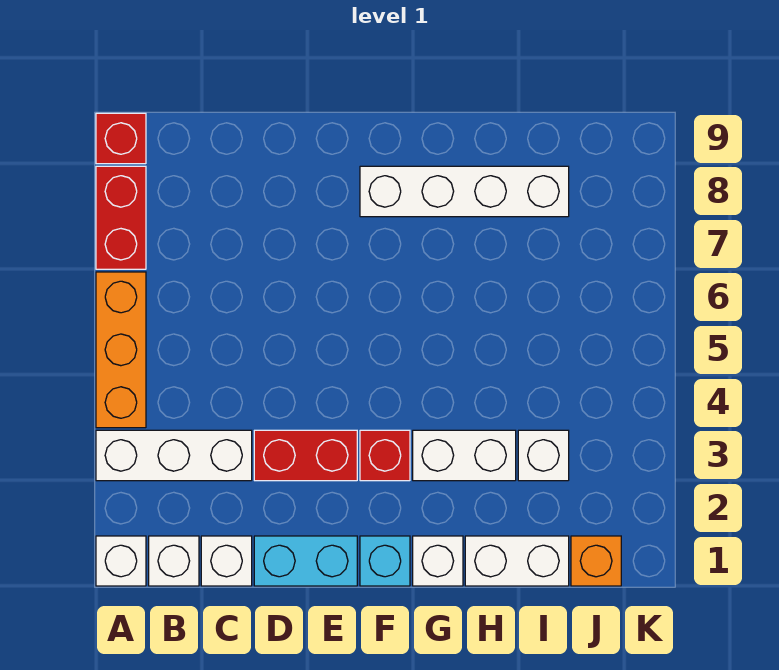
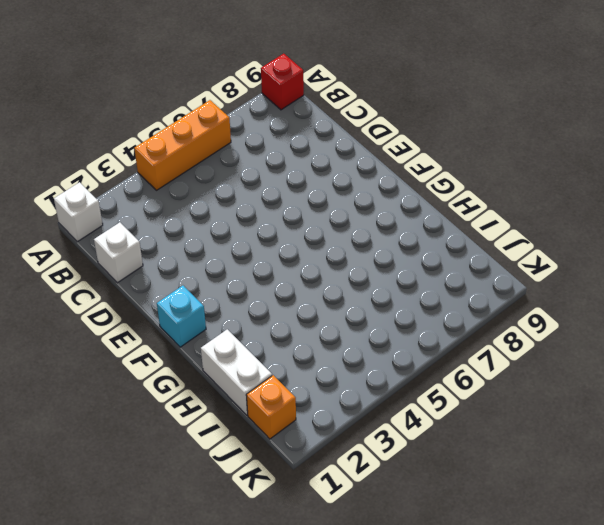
none -> white brick A3:C3 level 1
none -> red brick A7:A8 level 1
none -> white brick B1 level 1

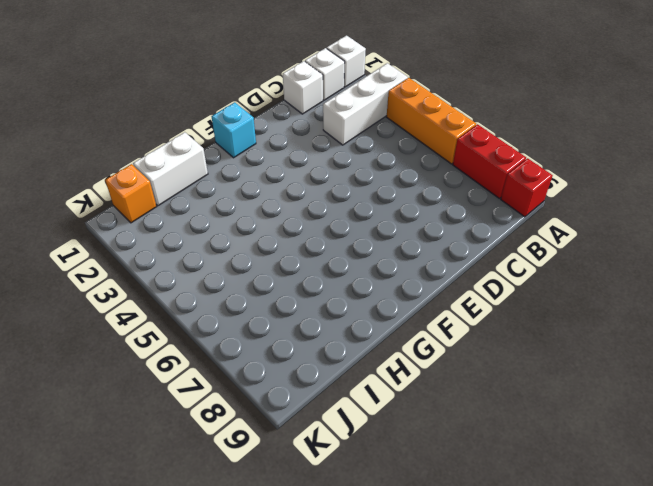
none -> cyan brick D1:E1 level 1
none -> red brick D3:E3 level 1
none -> red brick F3 level 1

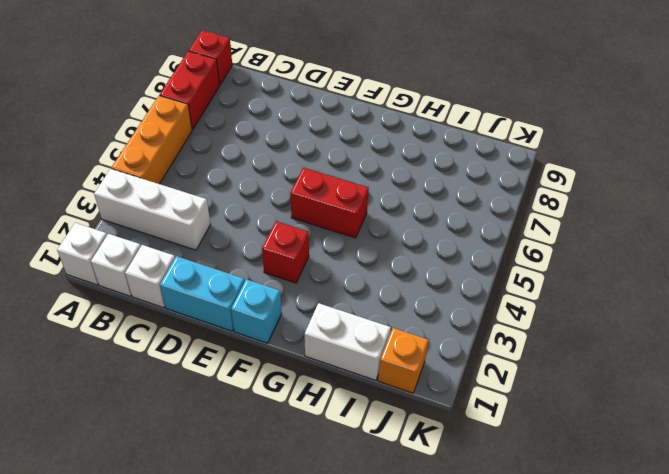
red brick F5:G5 level 1 -> red brick D3:E3 level 1
none -> white brick F8:I8 level 1
none -> white brick G1 level 1
none -> white brick G3:H3 level 1

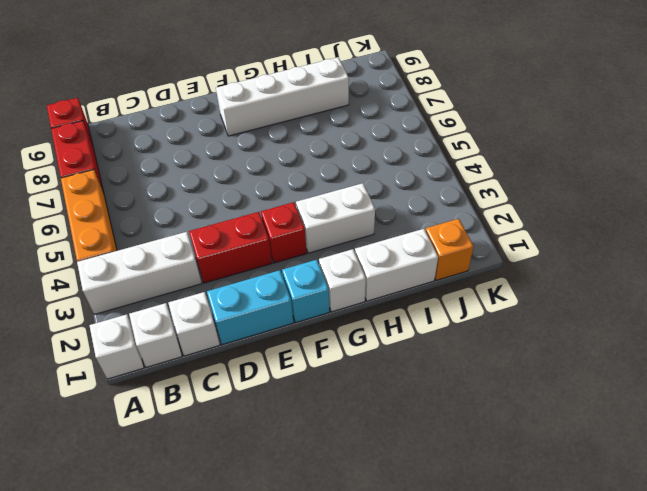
none -> white brick I3 level 1

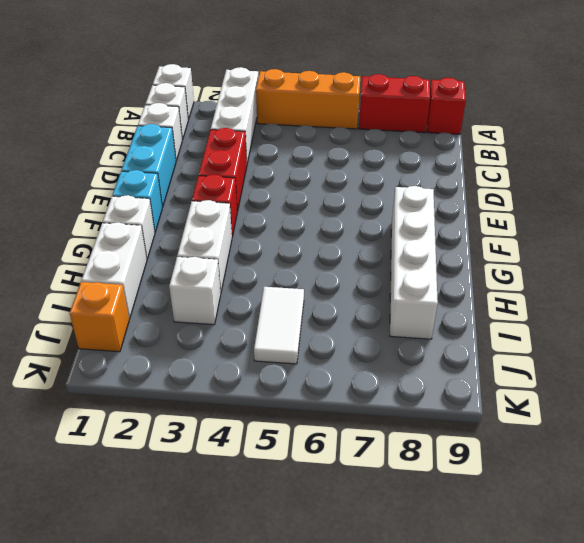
white tile I5:J5 level 1 -> none

